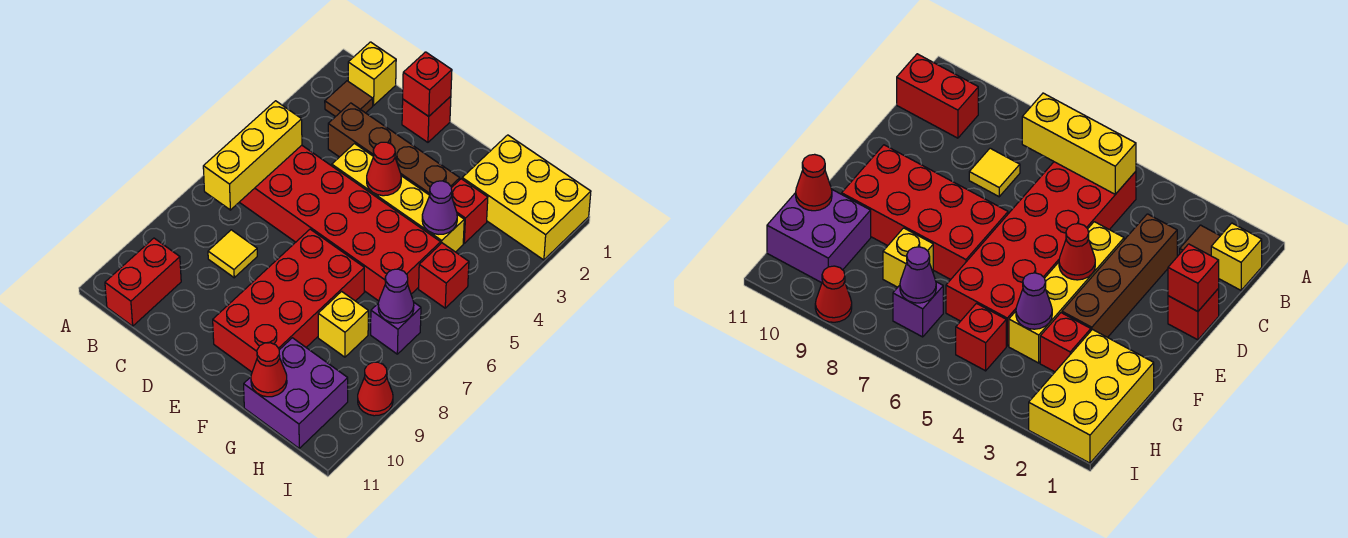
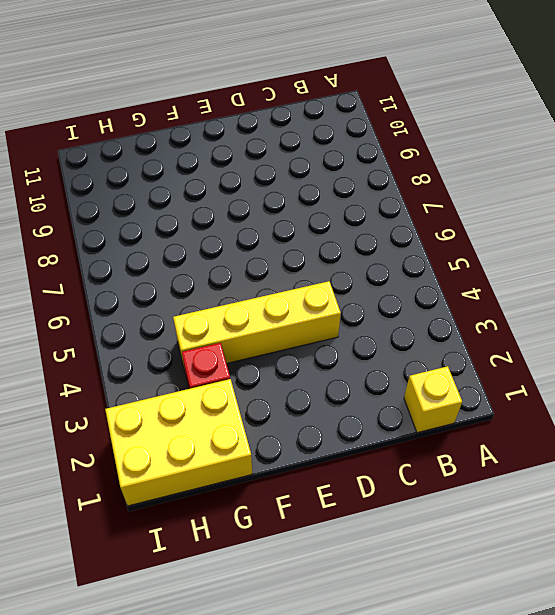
none -> brown tile B2 level 1
none -> red brick B5:G6 level 1
none -> red brick B10:B11 level 1

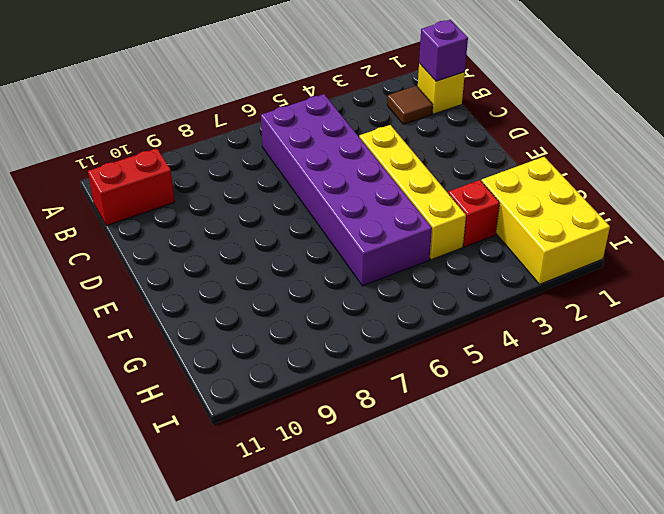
purple brick B1 level 2 -> purple brick H7 level 1
purple brick B5:G6 level 1 -> red brick B5:G6 level 1
none -> brown brick C3:F3 level 1
none -> yellow tile C8 level 1
none -> red brick D1 level 1

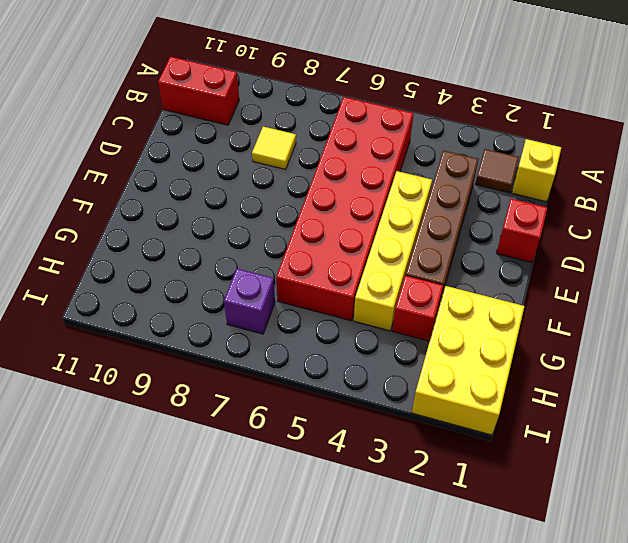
none -> red brick E7:F10 level 1
none -> yellow brick G8 level 1
none -> purple brick G10:H11 level 1

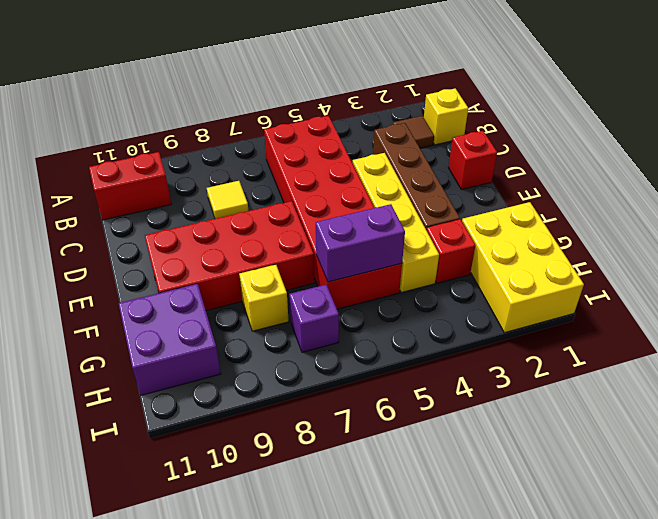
purple brick G5:G6 level 2 -> none
none -> red brick H5 level 1
none -> red cone I9 level 1
none -> yellow brick B5:B7 level 2

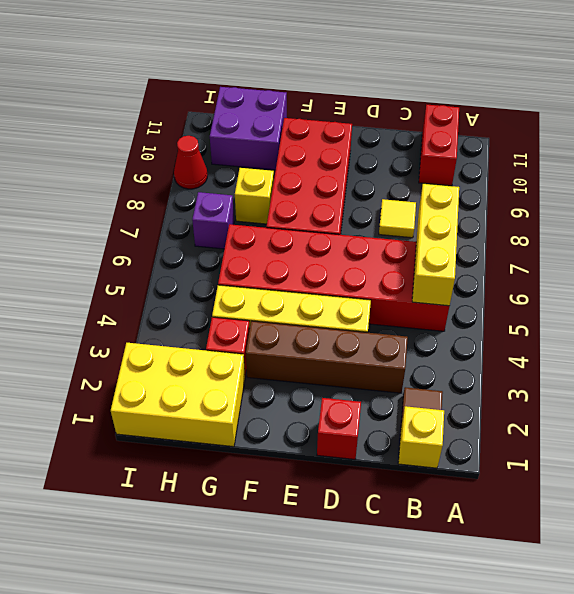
none -> red brick H5 level 1
none -> red brick D1 level 2
none -> red cone E4 level 2

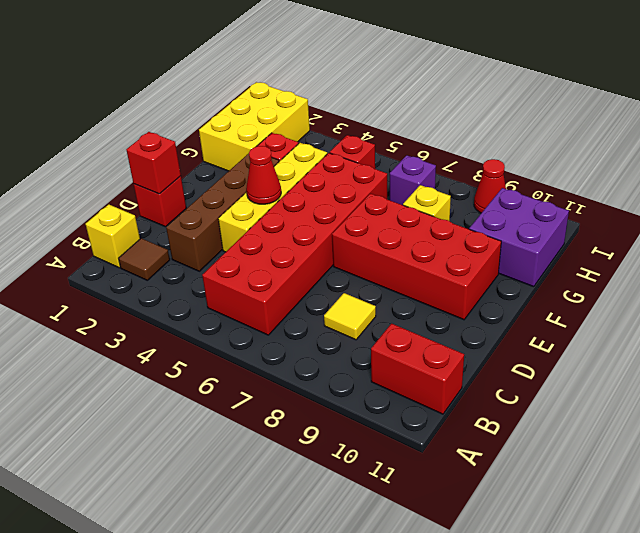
none -> yellow brick B5:B7 level 2
none -> purple cone G4 level 2
none -> red cone G11 level 2

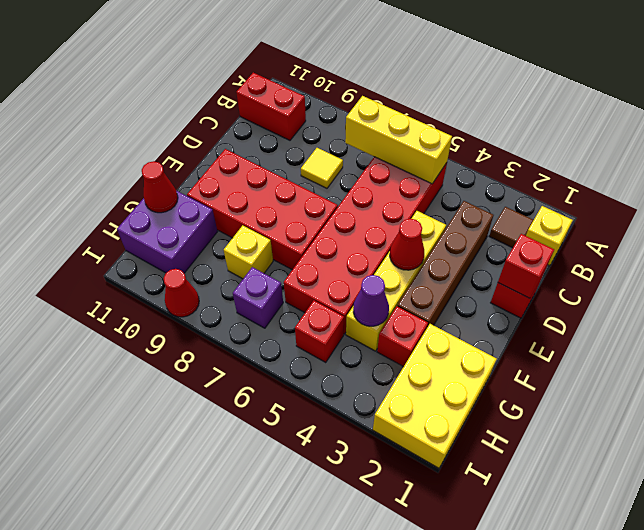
none -> purple cone H7 level 2

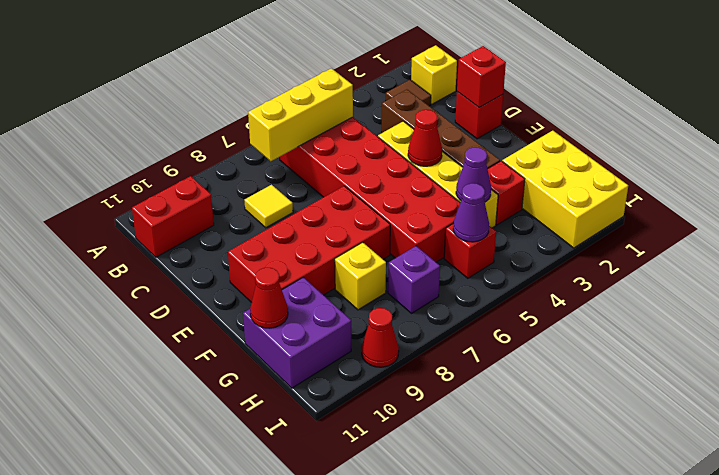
purple cone H5 level 2 -> purple cone H7 level 2

